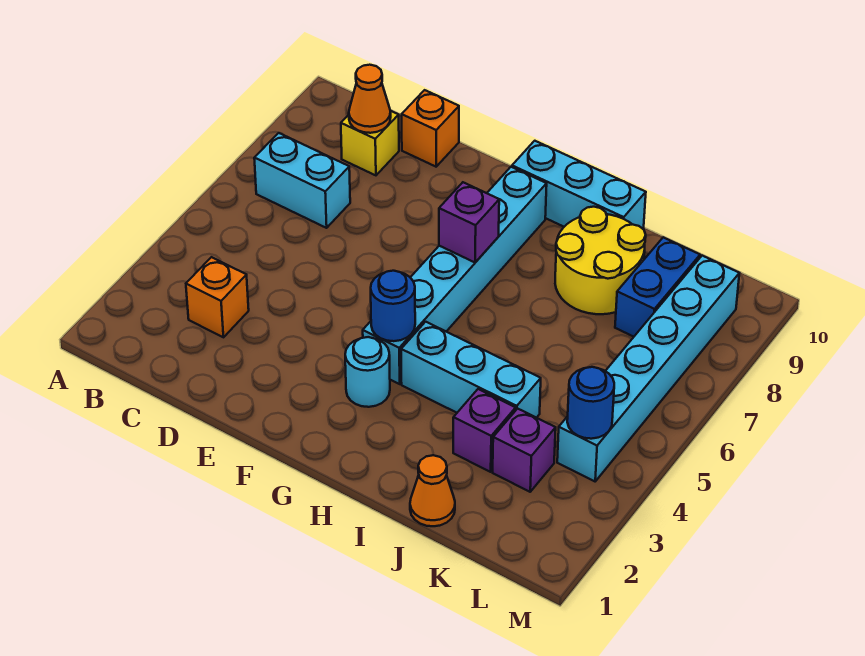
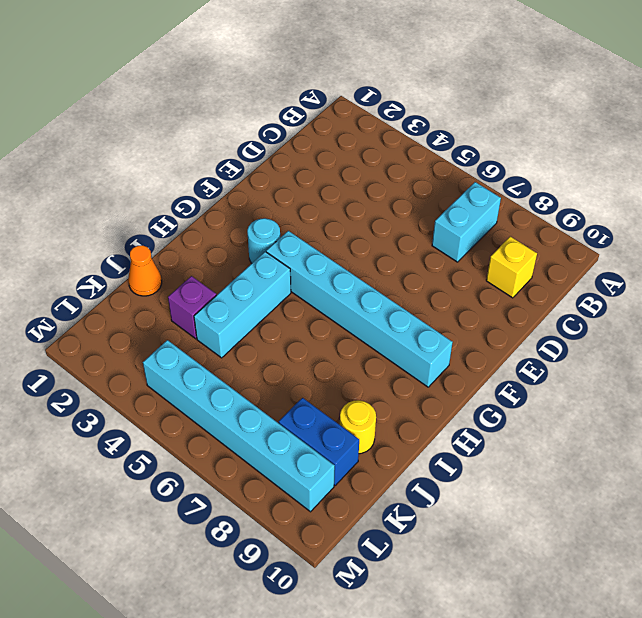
yellow round brick J9 level 1 -> yellow round brick I8:J9 level 1
none -> orange brick C3 level 1
none -> orange brick D10 level 1
none -> cyan brick G10:I10 level 1

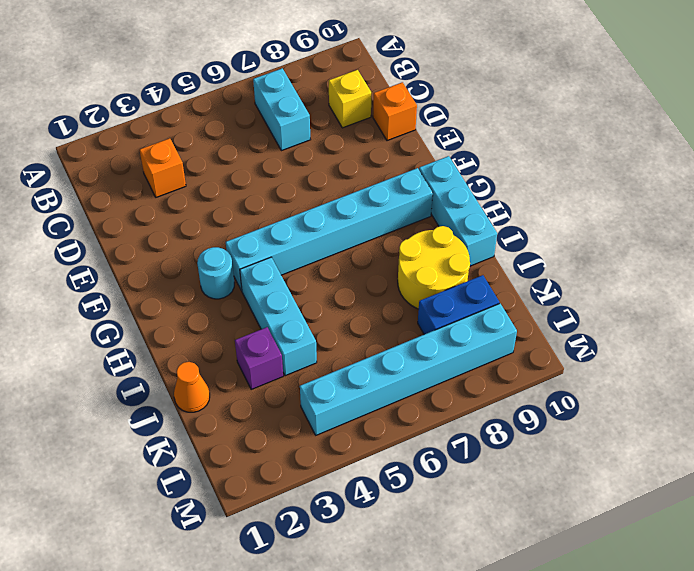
none -> purple brick K3 level 1
none -> orange cone C9 level 2
none -> blue round brick G4 level 2

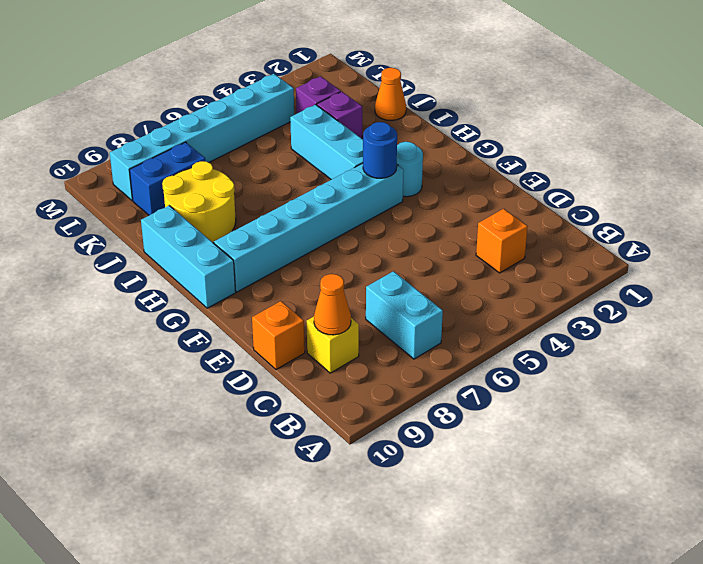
none -> purple brick G7 level 2
none -> blue round brick L4 level 2

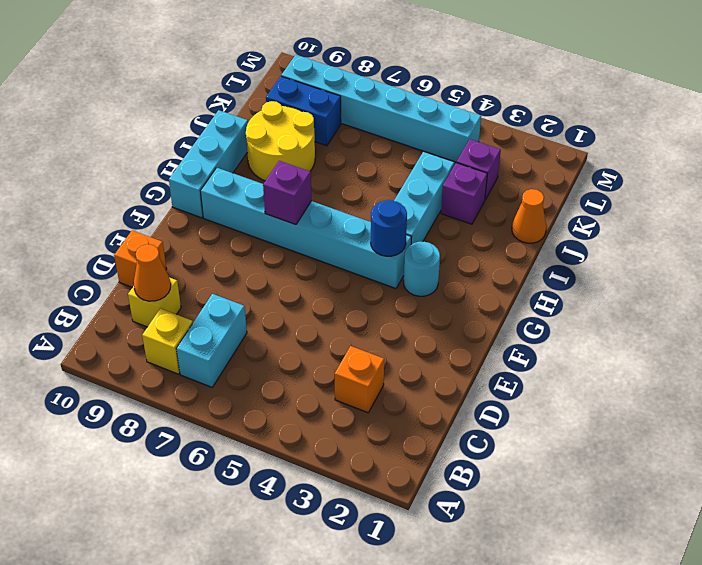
yellow brick B8 level 1 -> none
none -> blue round brick L4 level 2

